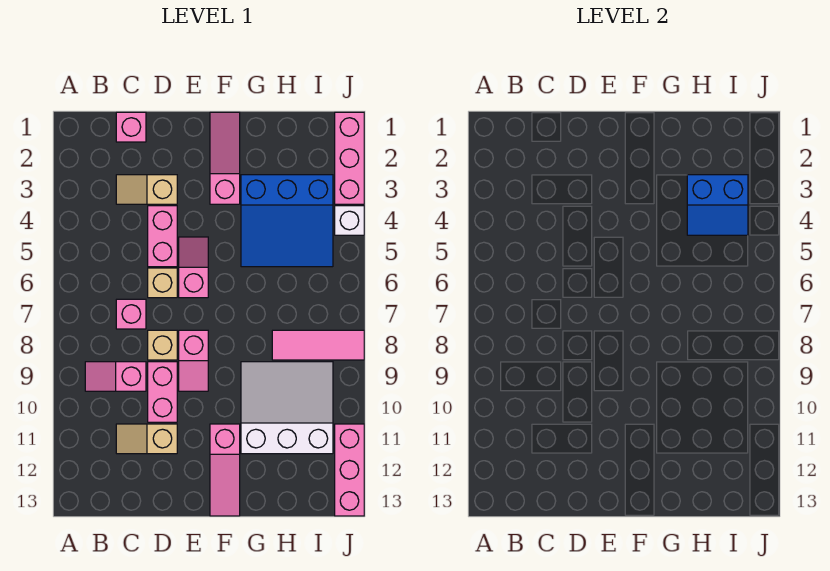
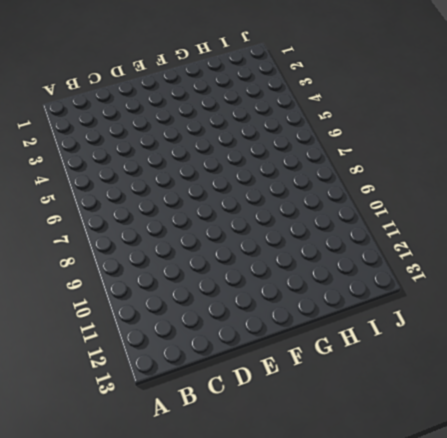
none -> pink slope B9:C9 level 1 top C
none -> pink brick C1 level 1
none -> tan slope C3:D3 level 1 top D

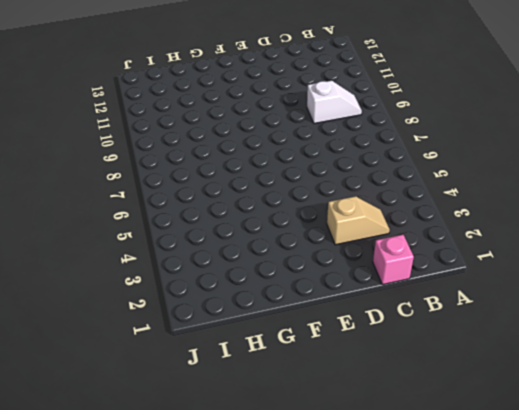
white slope B9:C9 level 1 top C -> pink slope B9:C9 level 1 top C
none -> pink brick C7 level 1
none -> tan slope C11:D11 level 1 top D
none -> pink brick D4:D5 level 1

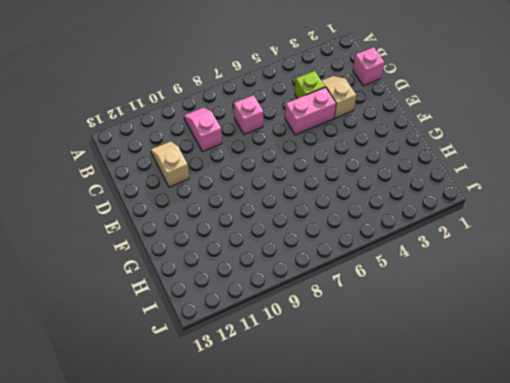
lime brick C4 level 1 -> none
none -> tan brick D6 level 1
none -> tan brick D8 level 1
none -> pink brick D9:D10 level 1

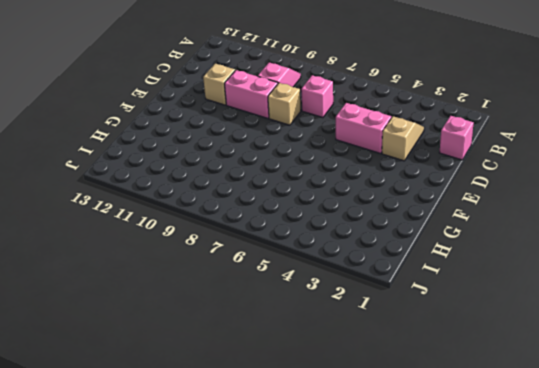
none -> tan brick D6 level 1
none -> pink slope E5:E6 level 1 top 6
none -> pink slope E8:E9 level 1 top 8

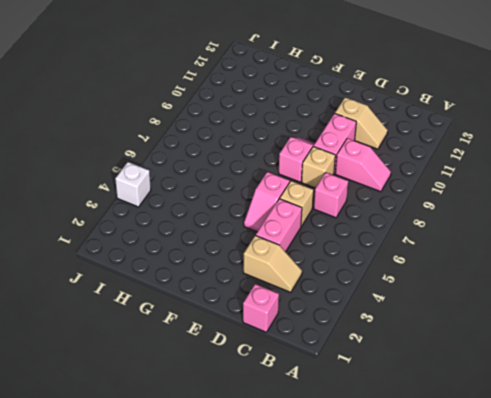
none -> pink slope F1:F3 level 1 top 3
none -> pink slope F11:F13 level 1 top 11
none -> blue slope G3:I5 level 1 top 3

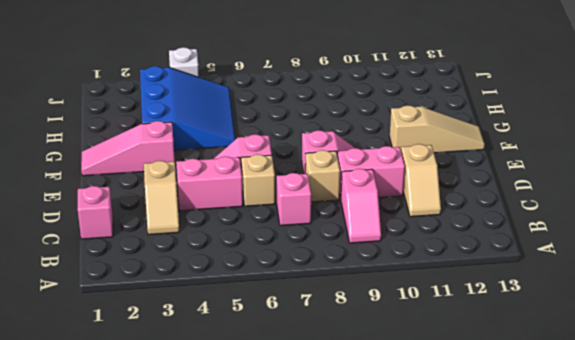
tan slope F11:F13 level 1 top 11 -> pink slope F11:F13 level 1 top 11
none -> white slope G9:I11 level 1 top 11
none -> pink tile H8:J8 level 1
none -> pink brick J1:J3 level 1

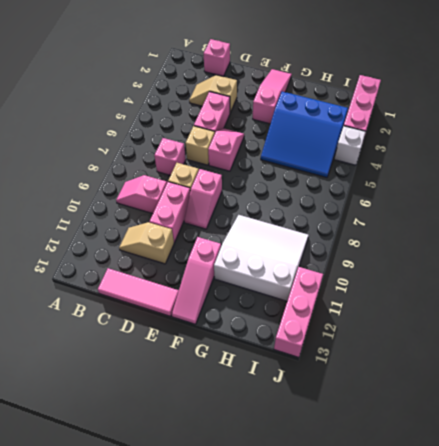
pink tile C13:E13 level 1 -> pink tile H8:J8 level 1
none -> blue slope H3:I4 level 2 top 3

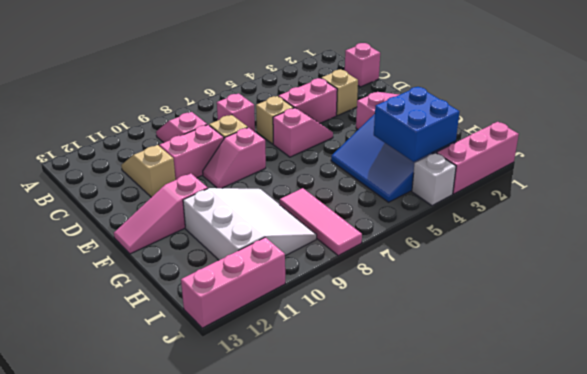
blue brick H3:I4 level 2 -> blue slope H3:I4 level 2 top 3

